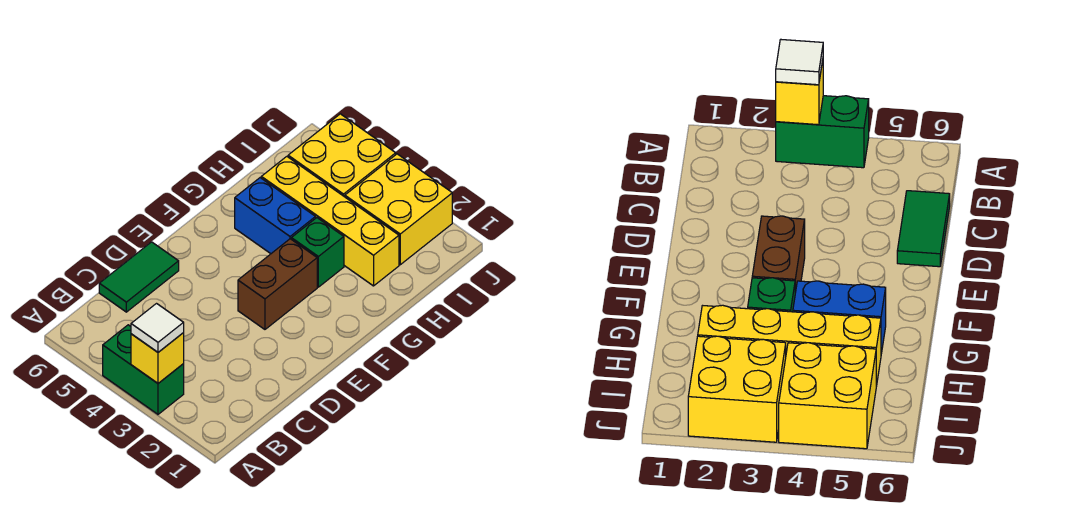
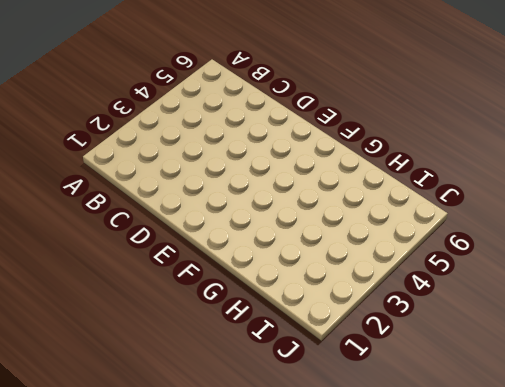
none -> green brick A3:A4 level 1
none -> green tile C6:D6 level 1

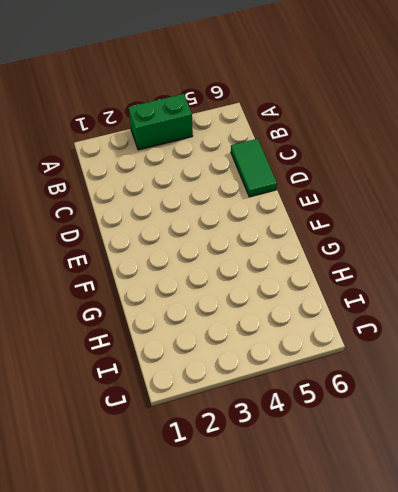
none -> brown brick E3:F3 level 1
none -> green brick G3 level 1

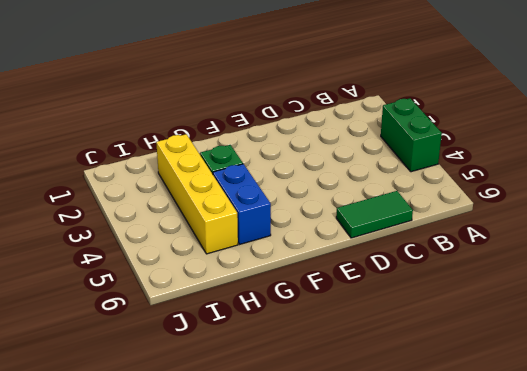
none -> brown brick E3:F3 level 1
none -> yellow brick I2:J3 level 1

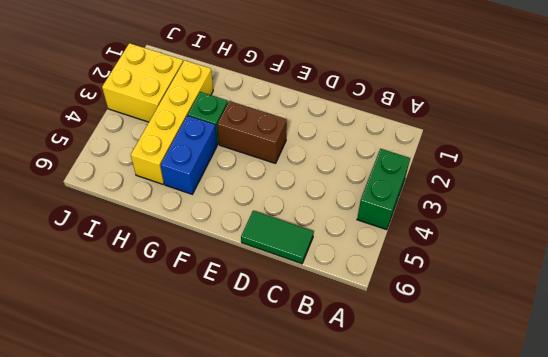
none -> yellow brick I4:J5 level 1
none -> yellow brick A3 level 2

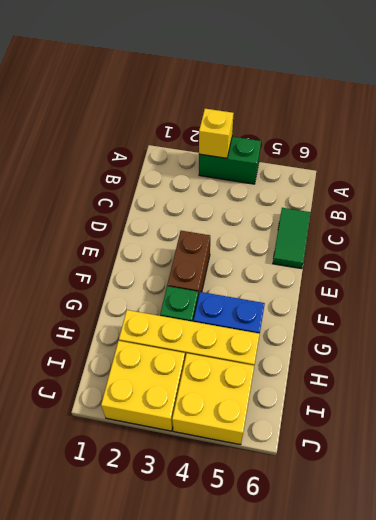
none -> white tile A3 level 3

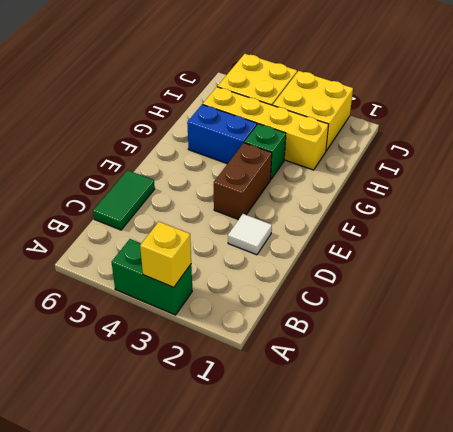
white tile D2 level 1 -> white tile A3 level 3

